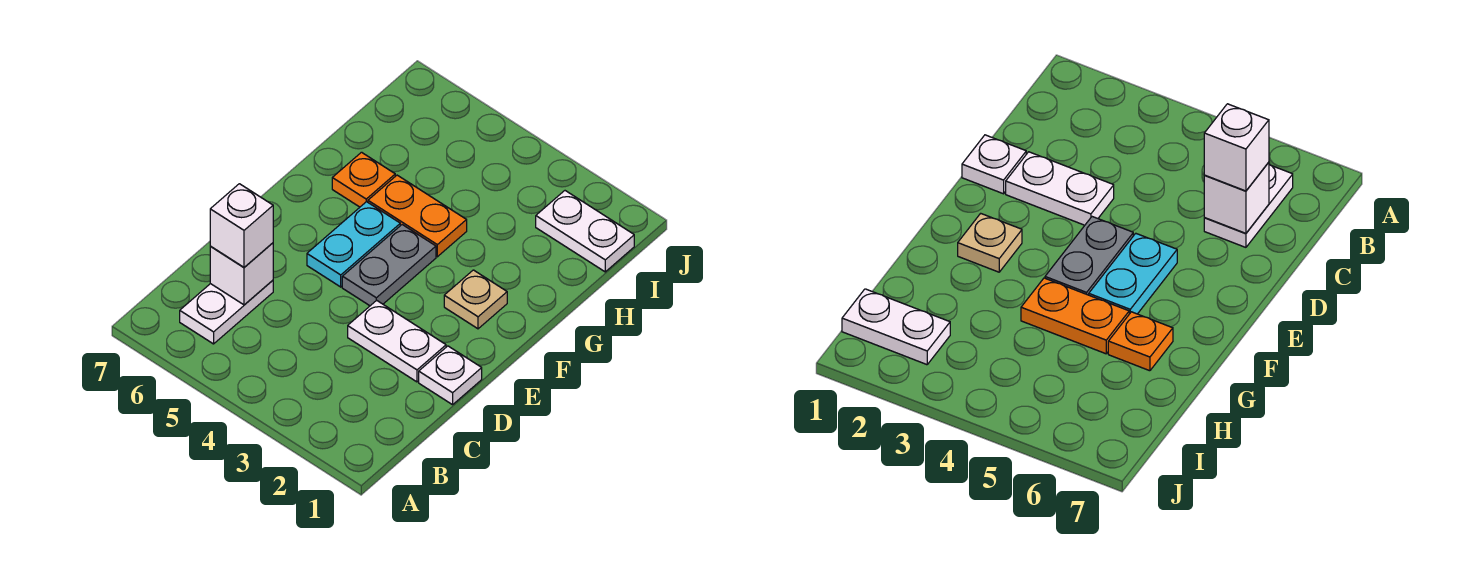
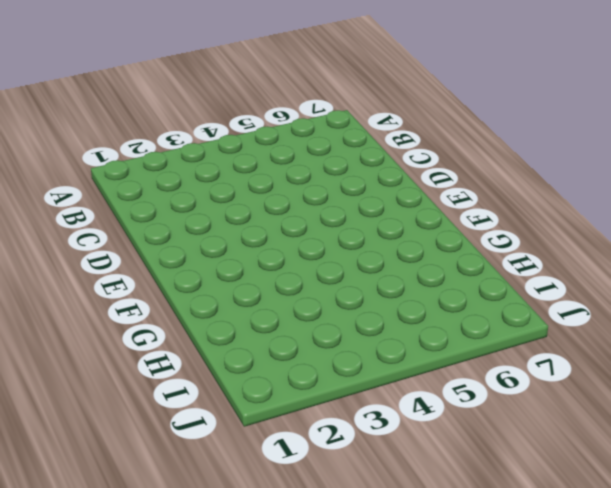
none -> white plate B6:C6 level 1
none -> white plate D1 level 1

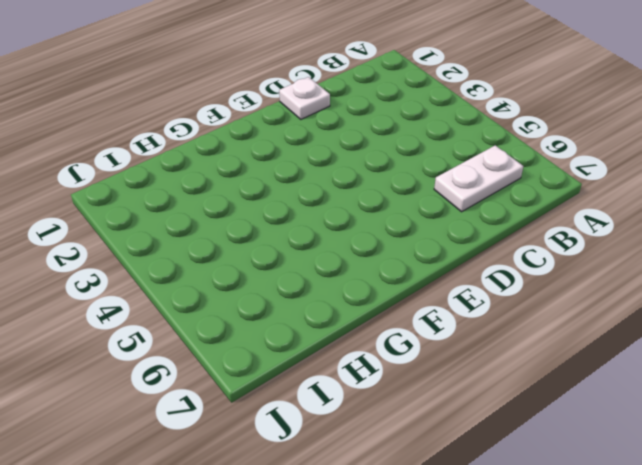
none -> white plate D2:D3 level 1
none -> grey plate E4:F4 level 1

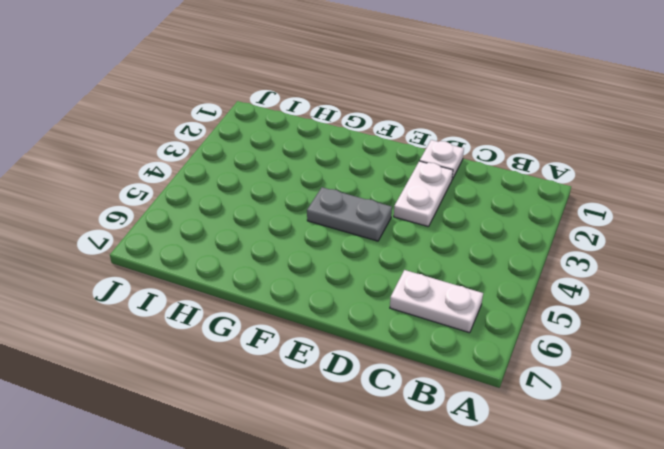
none -> cyan plate E5:F5 level 1
none -> tan plate F2 level 1

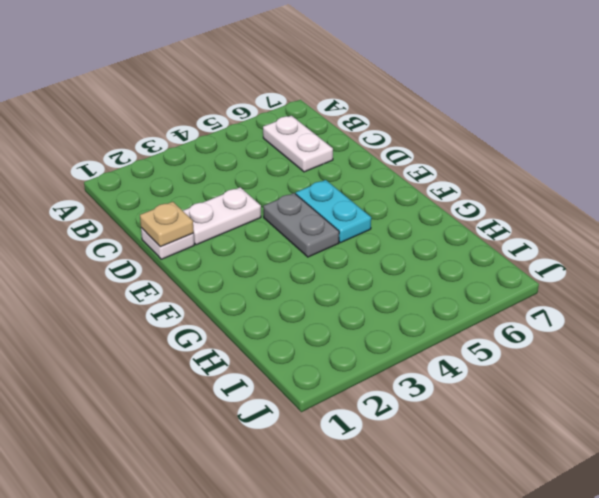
tan plate D1 level 2 -> tan plate F2 level 1
none -> orange plate G4:G5 level 1
none -> orange plate G6 level 1

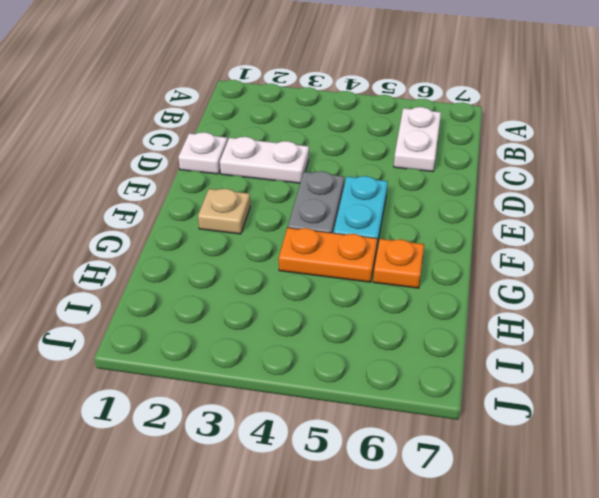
none -> white plate I1:I2 level 1
none -> white brick C6 level 2

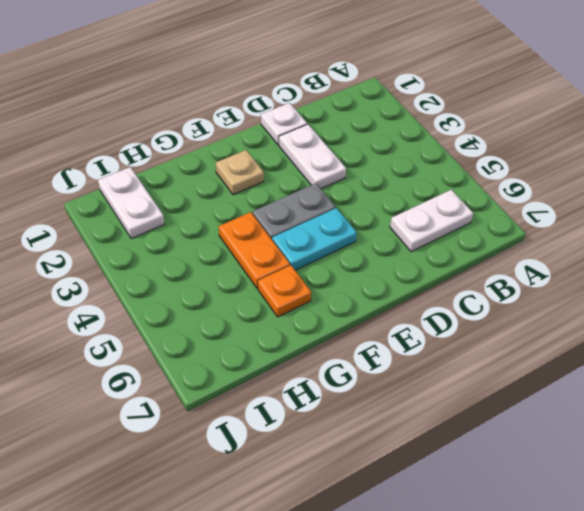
none -> white brick C6 level 2
none -> white brick C6 level 3

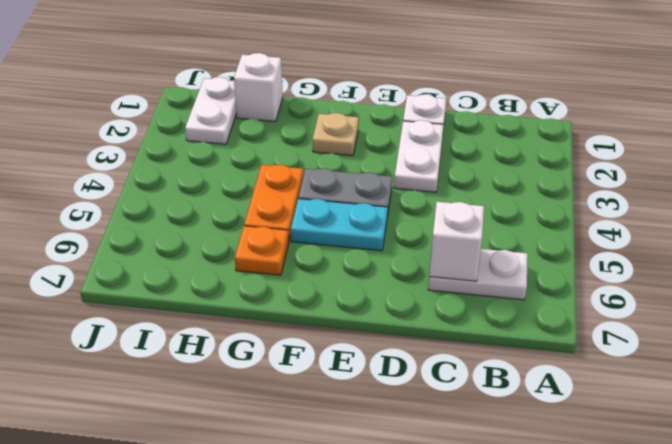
white brick H1 level 1 -> white brick C6 level 3

